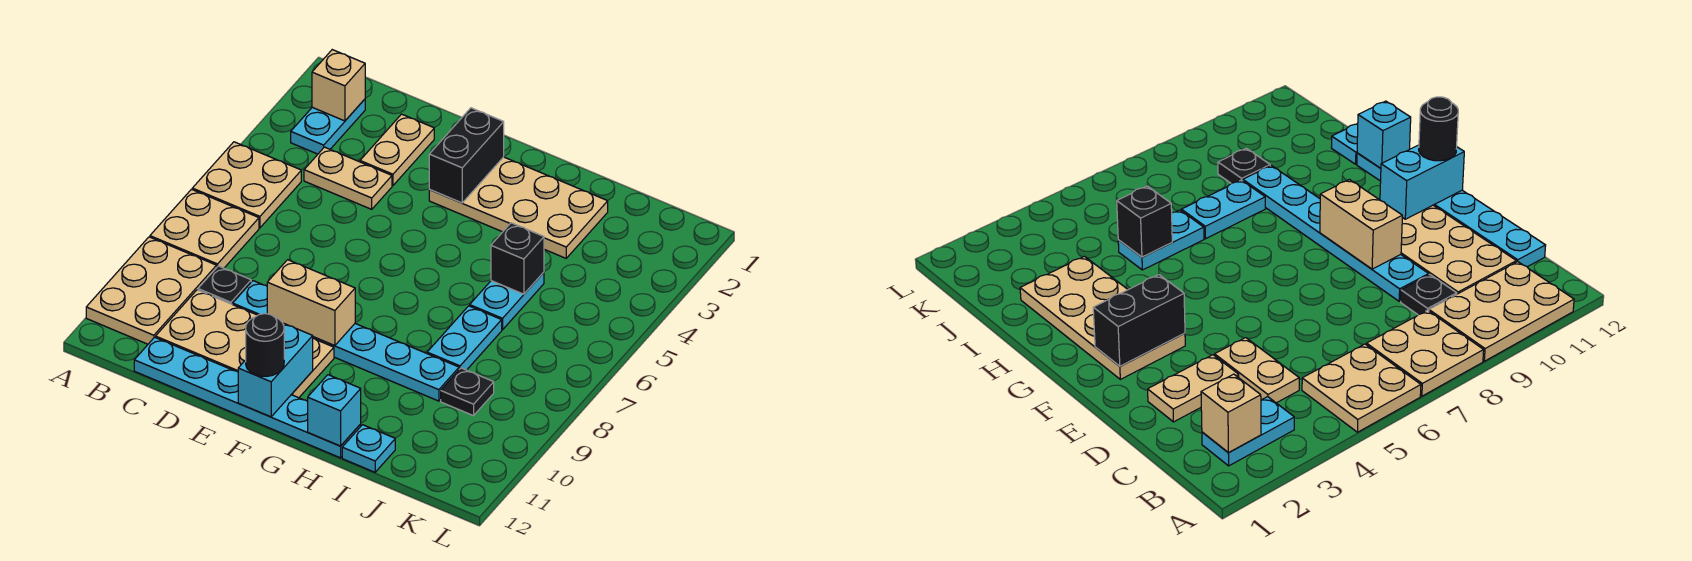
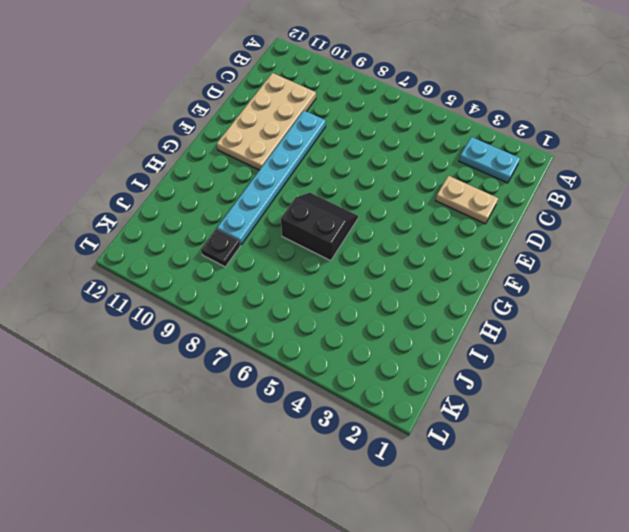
black slope G6:H7 level 1 top H -> none
none -> tan plate A5:B6 level 1
none -> tan plate A7:B8 level 1
none -> tan plate A9:B11 level 1

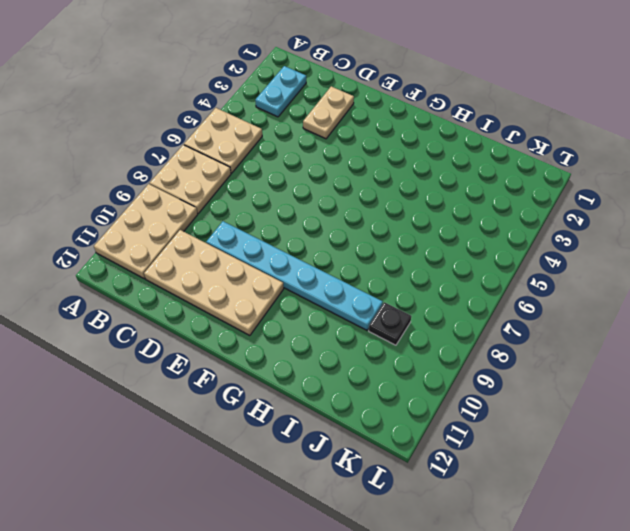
none -> tan plate C4:D4 level 1
none -> black plate C9 level 1
none -> cyan plate C12:H12 level 1

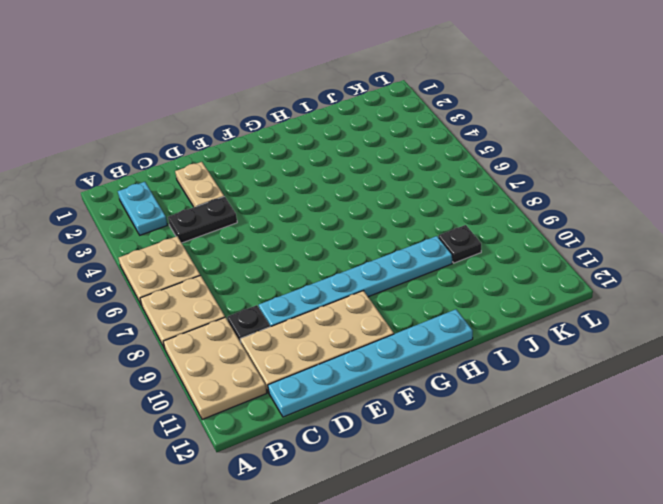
black plate C4:D4 level 1 -> tan plate C4:D4 level 1
none -> tan plate F2:I3 level 1
none -> cyan plate I5:I6 level 1
none -> cyan plate I7:I8 level 1

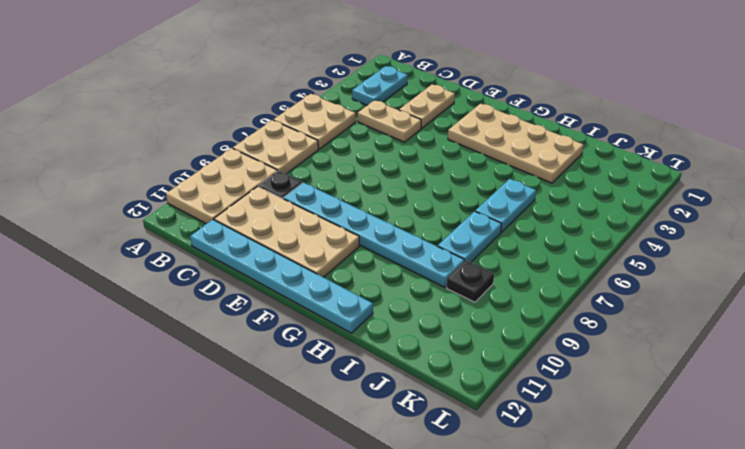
none -> cyan plate I12 level 1
none -> tan brick B2 level 2
none -> tan brick E9:F9 level 2

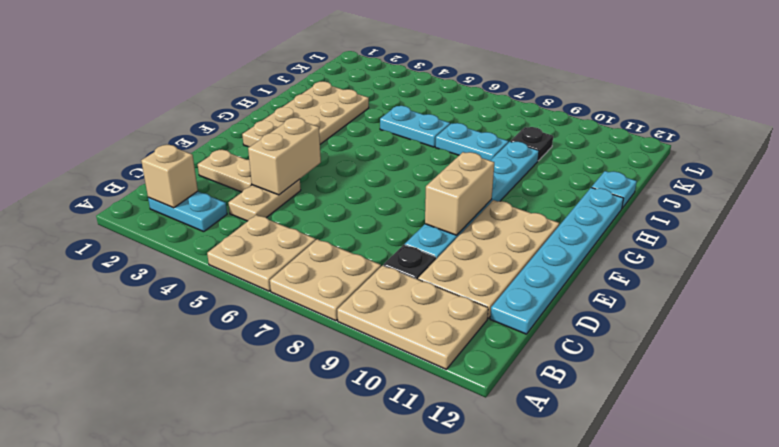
tan brick D4:E4 level 2 -> none
none -> black brick F2:F3 level 2
none -> cyan brick F11:F12 level 2
none -> cyan brick H12 level 2

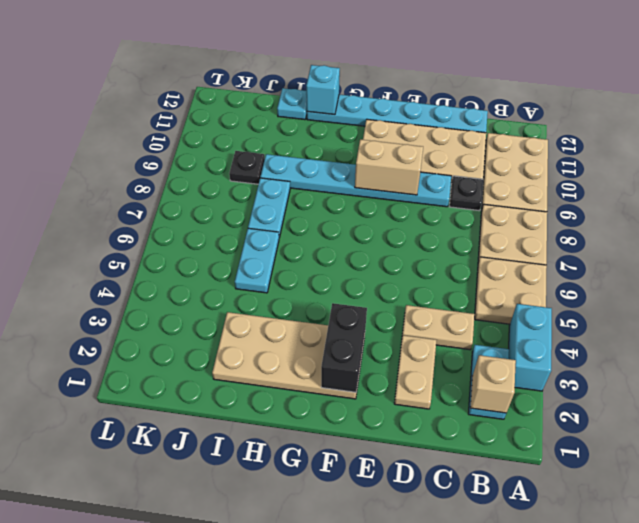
cyan brick A3:A4 level 1 -> cyan brick F11:F12 level 2
none -> black brick I5 level 2
none -> black round brick F12 level 3

